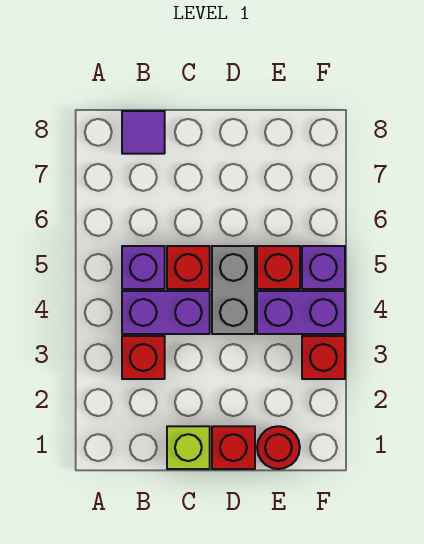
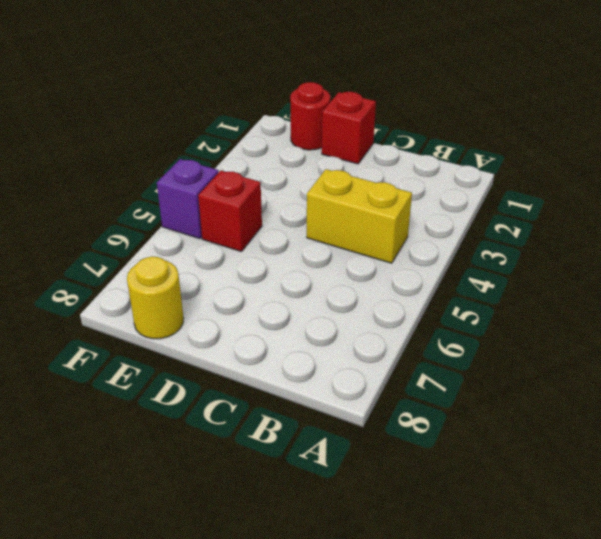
yellow brick B4:C4 level 1 -> purple brick B4:C4 level 1
yellow round brick E8 level 1 -> none
none -> red brick B3 level 1
none -> purple brick B5 level 1
none -> purple tile B8 level 1

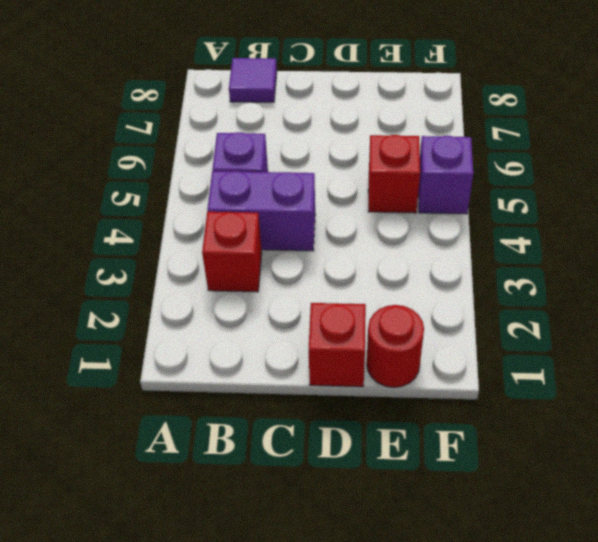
none -> lime brick C1 level 1
none -> red brick C5 level 1
none -> grey brick D4:D5 level 1

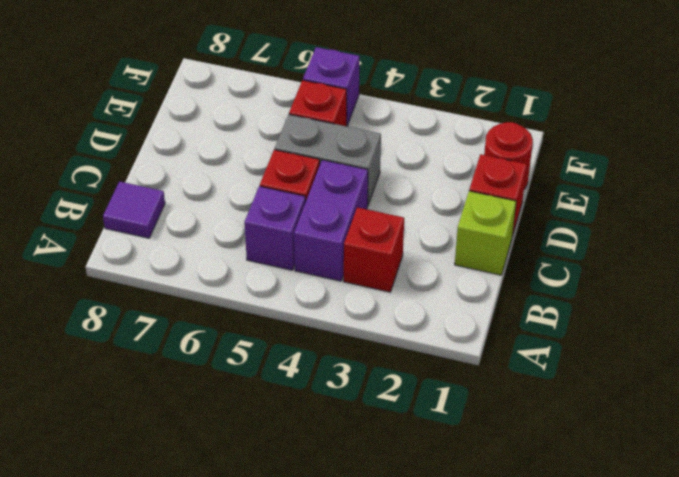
none -> purple brick E4:F4 level 1
none -> red brick F3 level 1

